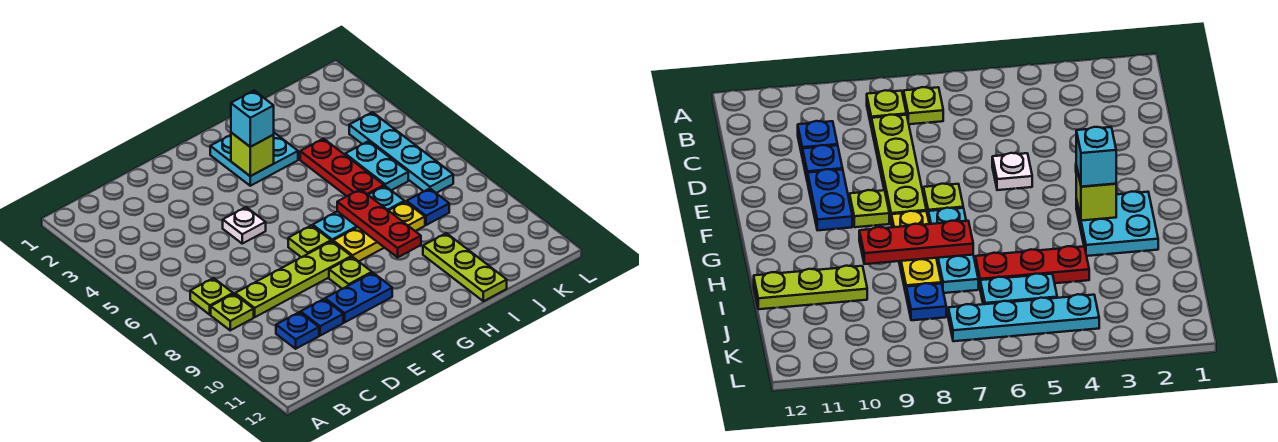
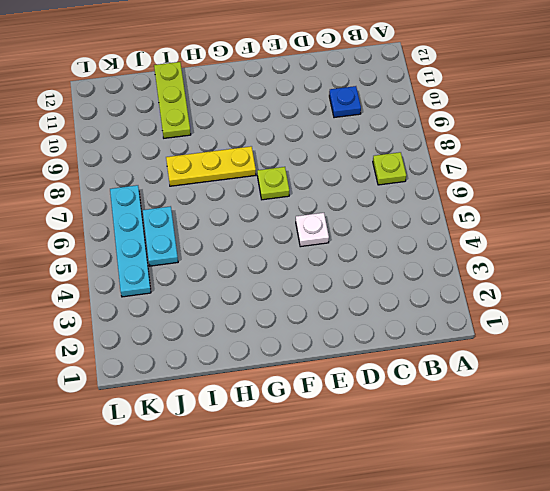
none -> lime plate B8 level 1
none -> lime plate C8:F8 level 1
none -> blue plate D10 level 1

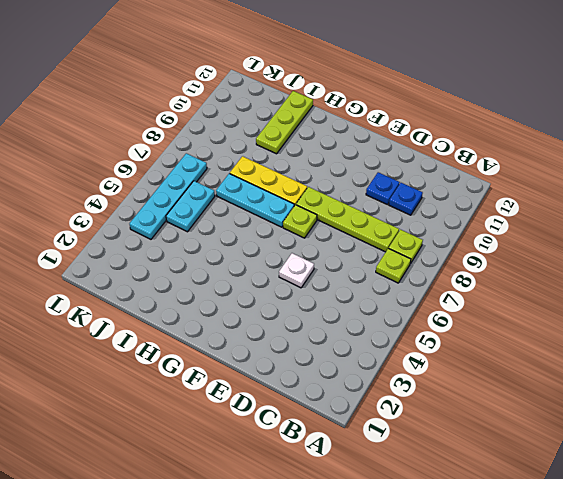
none -> blue plate E10:F10 level 1
none -> lime plate F9 level 1
none -> cyan plate G2:H3 level 1

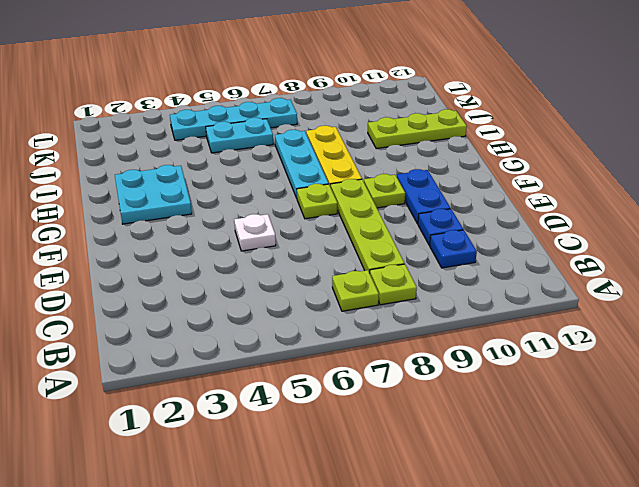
none -> red plate I4:I6 level 1
none -> blue plate J8 level 1
none -> lime brick G3 level 2

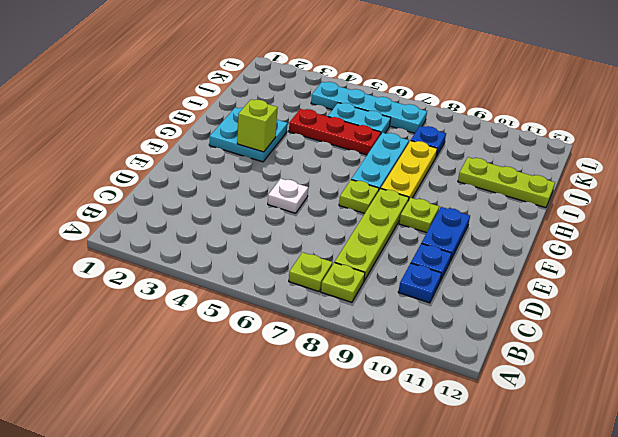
none -> red plate H7:H9 level 2
none -> cyan brick G3 level 3

